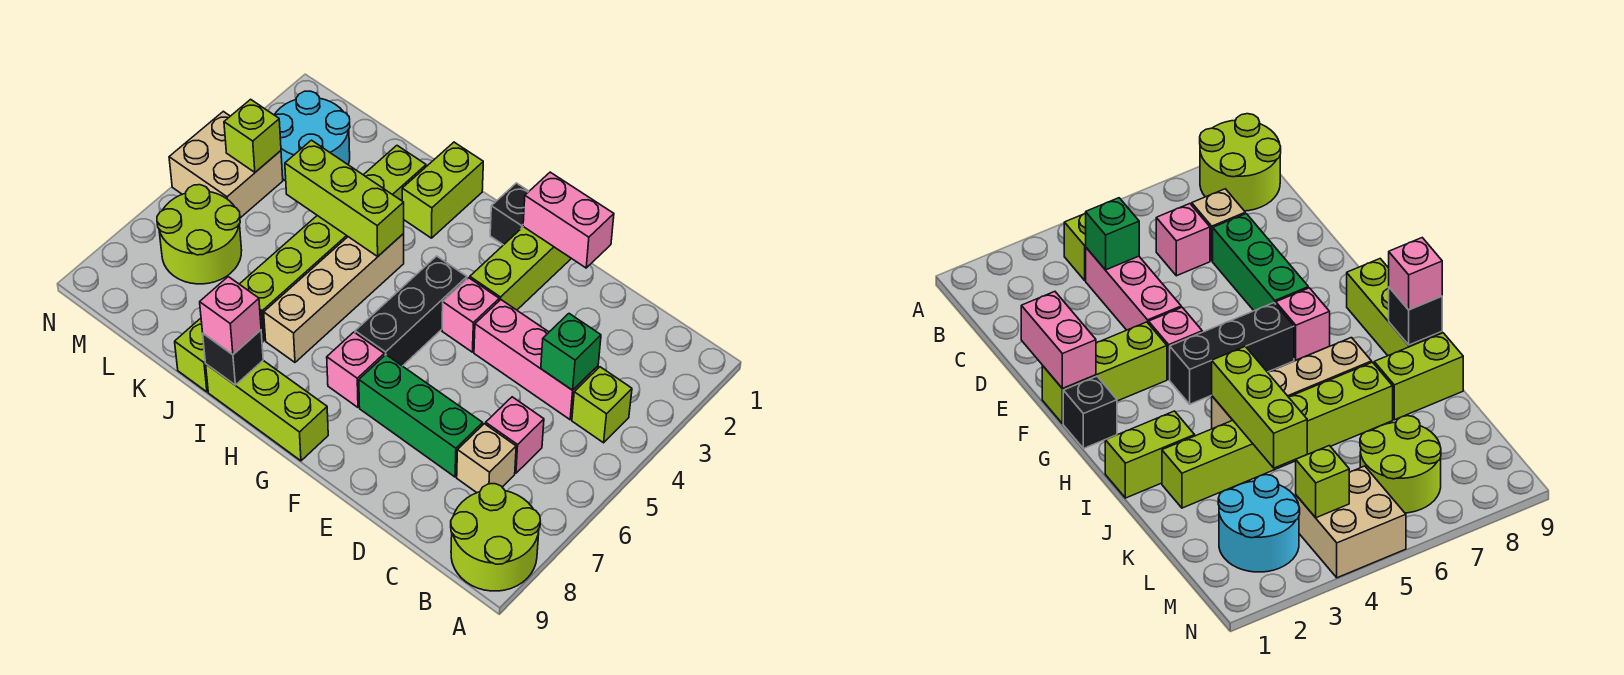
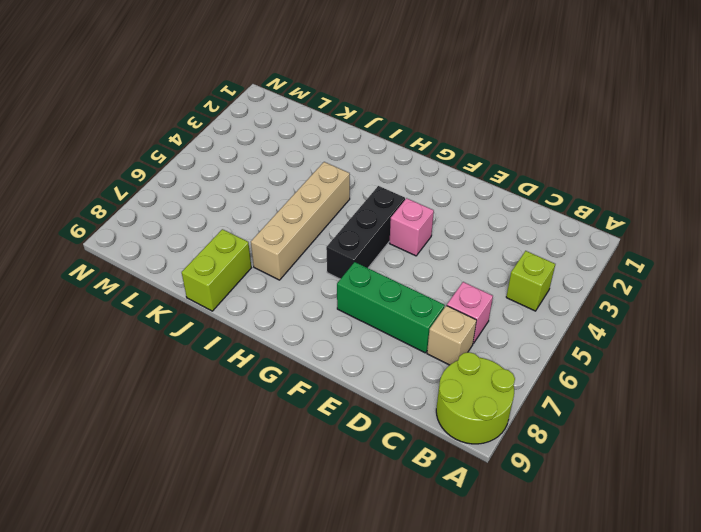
none -> pink brick C4:E4 level 1
none -> lime brick F1:F3 level 1
none -> black brick G1 level 1

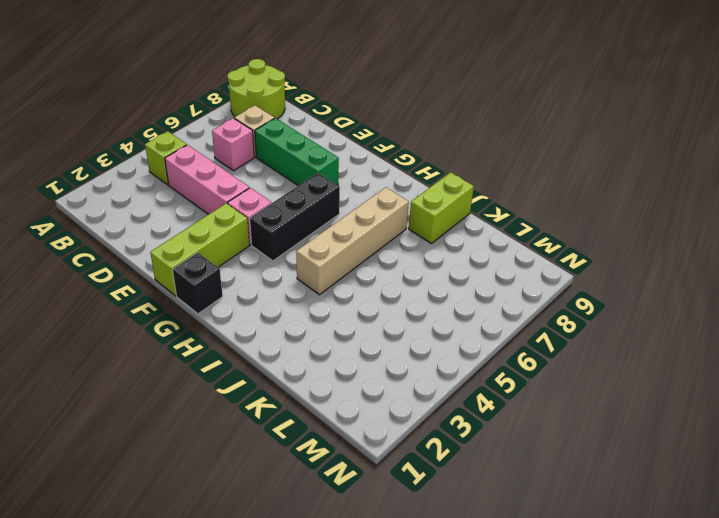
none -> pink brick G7 level 1
none -> lime brick G9:I9 level 1
none -> lime brick I1:I2 level 1

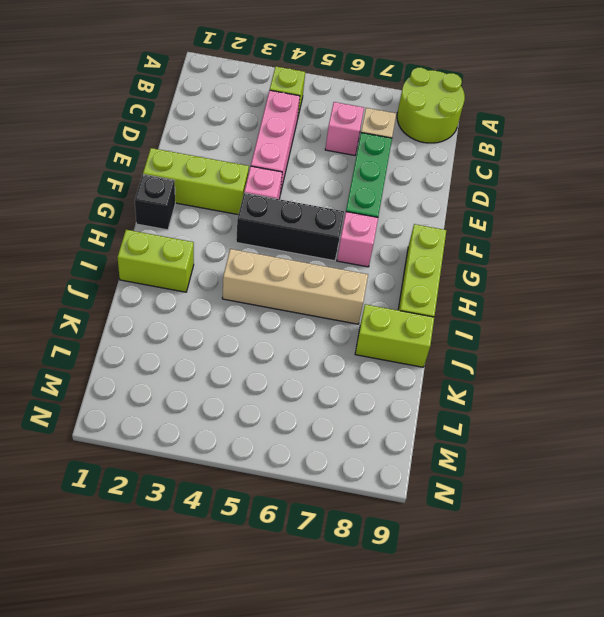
none -> lime brick J2:J7 level 1
none -> cyan round brick L2:M3 level 1
none -> lime round brick L6:M7 level 1

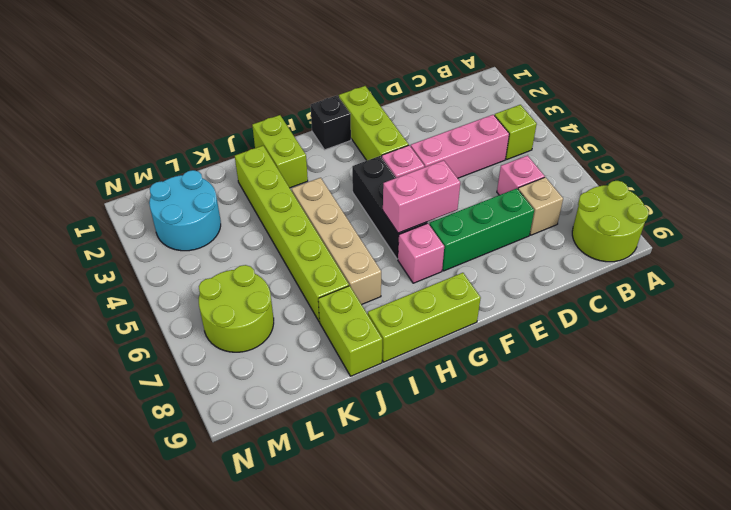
pink brick F6:G6 level 2 -> pink brick E1:F1 level 2
none -> tan brick M4:N5 level 1
none -> green brick C4 level 2
none -> lime brick I4:K4 level 2

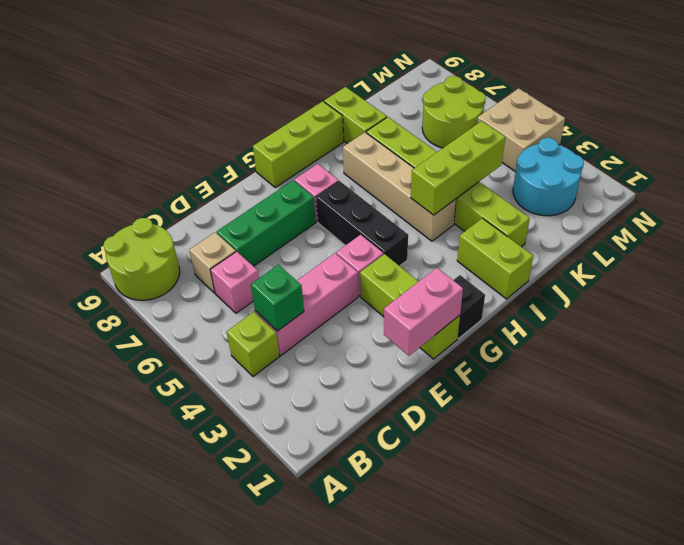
none -> black brick I9 level 2
none -> lime brick M4 level 2
none -> pink brick I9 level 3

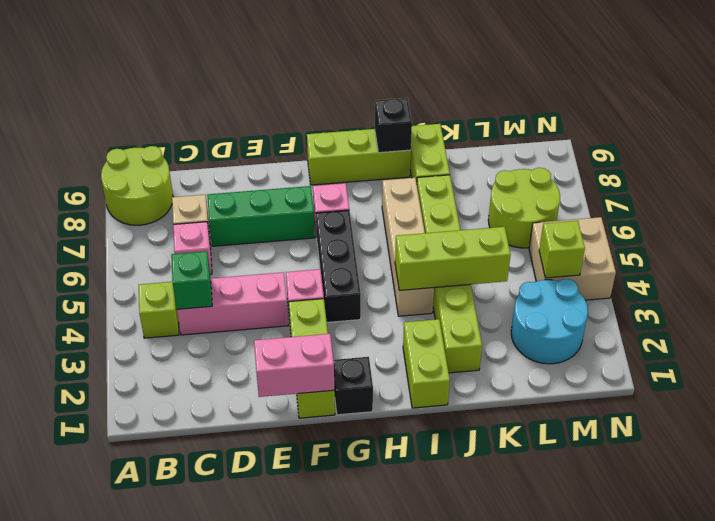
none -> pink brick I9 level 3

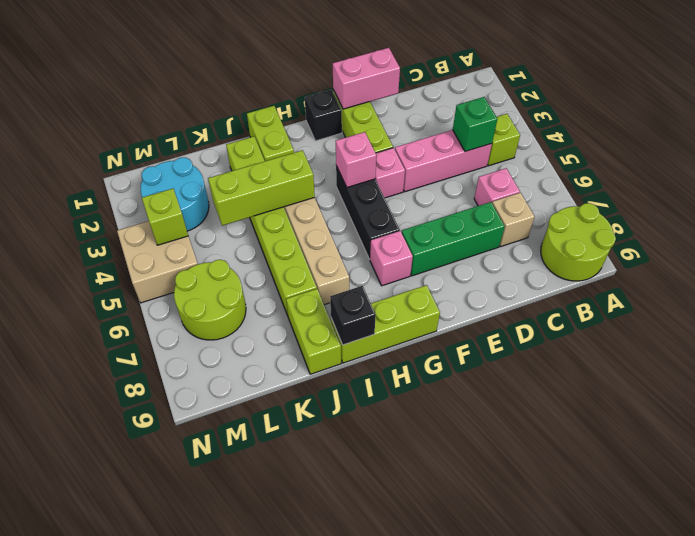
pink brick G4 level 2 -> pink brick I9 level 3

